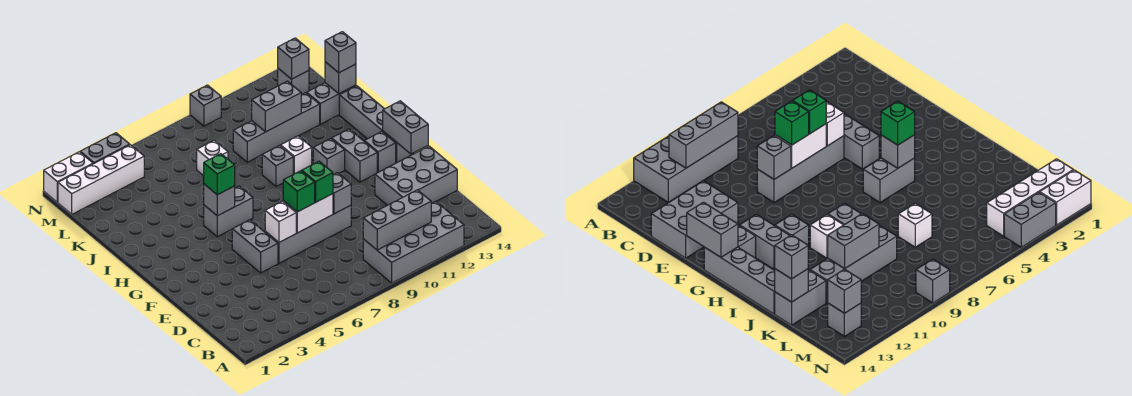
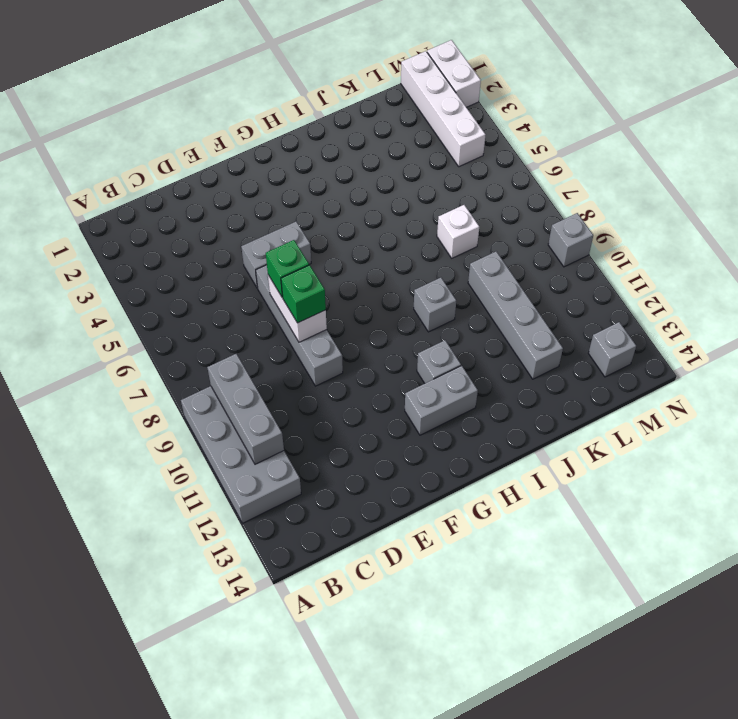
none -> grey brick D12:E14 level 1
none -> grey brick G13 level 1
none -> grey brick G14:J14 level 1
none -> grey brick H5:H6 level 1

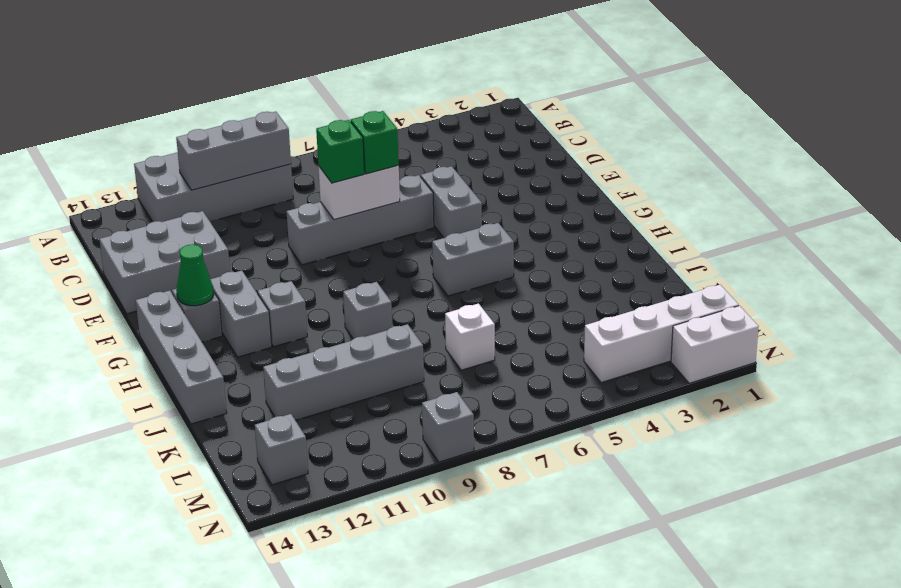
green cone G13 level 2 -> none
none -> white brick I10 level 1
none -> grey brick K13:K14 level 1
none -> grey brick N3:N4 level 1
none -> white brick E6 level 2

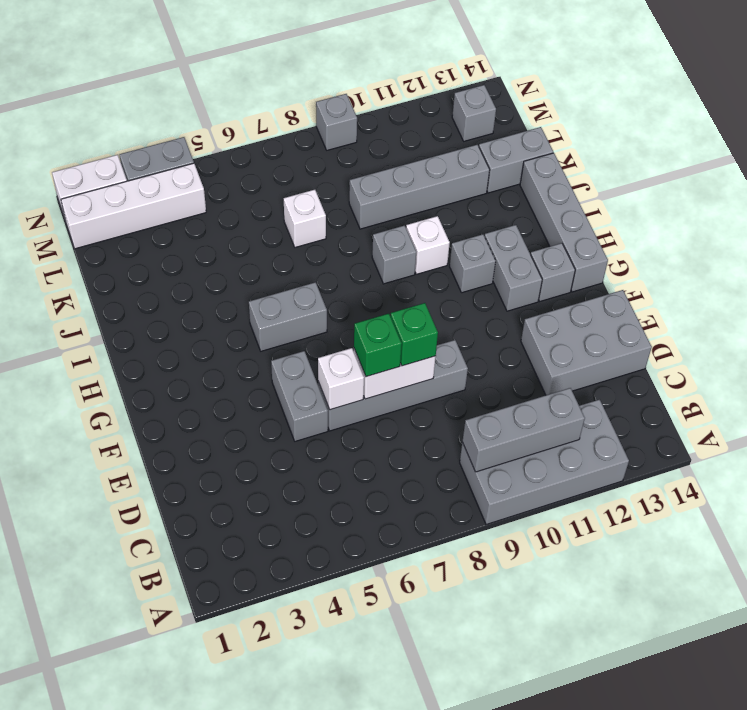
none -> grey brick E9 level 2
none -> grey brick F14:G14 level 2
none -> grey brick H5 level 2
none -> grey brick K10:K11 level 2

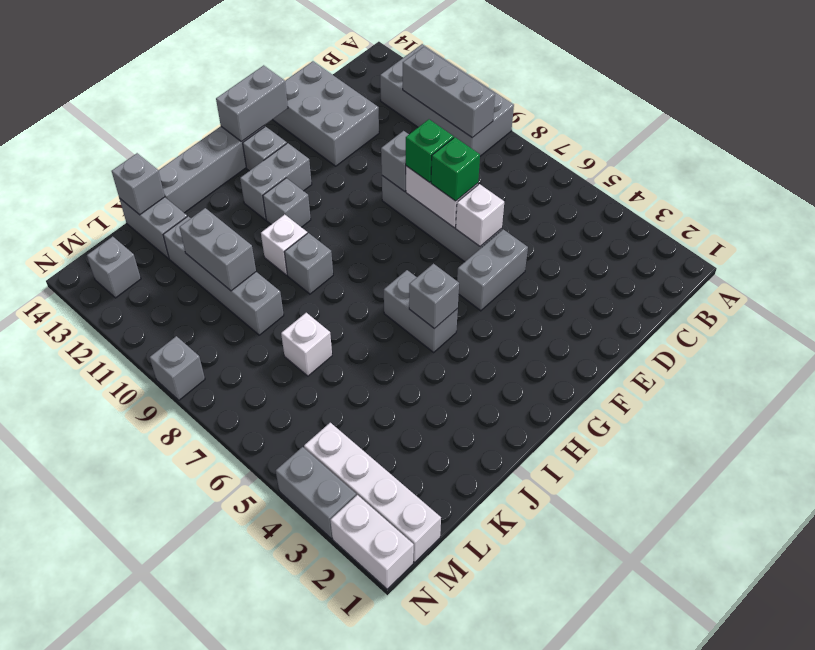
none -> grey brick M13 level 2
none -> green brick H5 level 3
none -> grey brick K14 level 3

